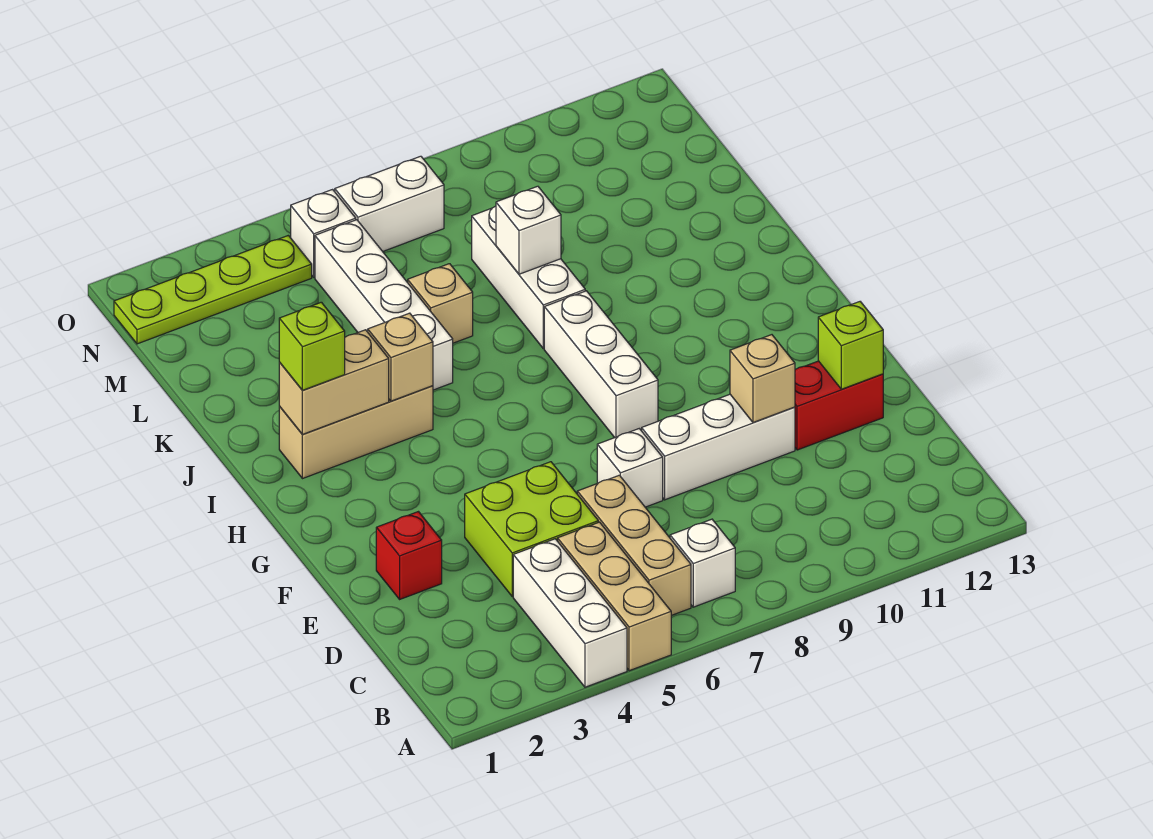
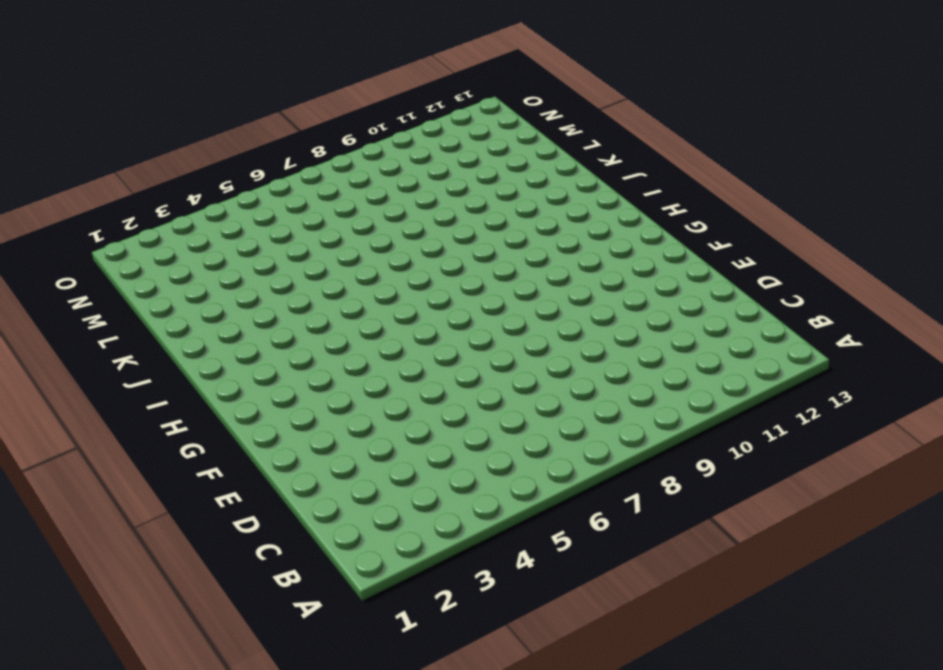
none -> white brick A4:C4 level 1
none -> tan brick A5:C5 level 1
none -> tan brick B6:D6 level 1

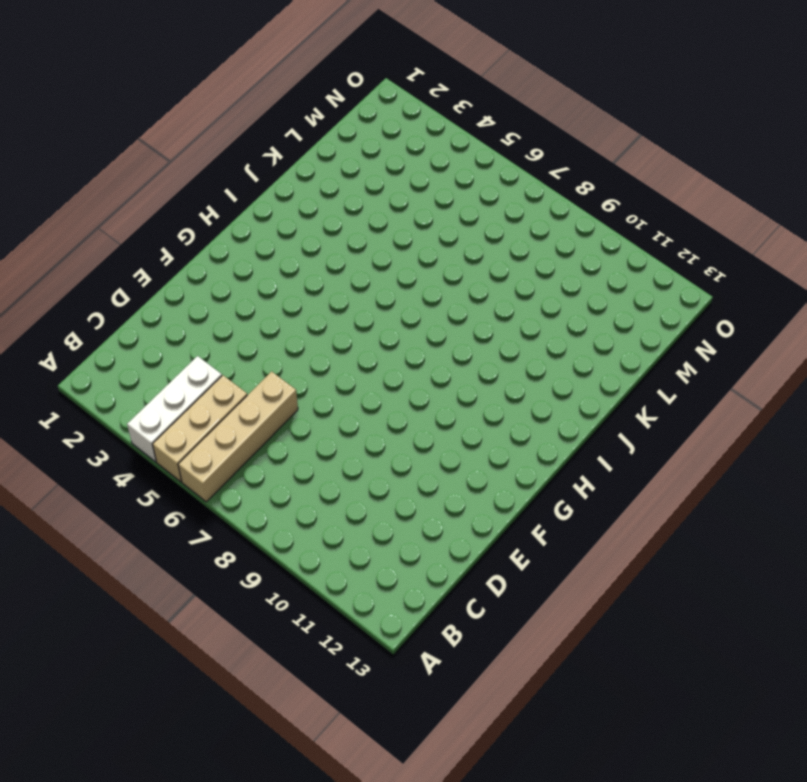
tan brick A6:D6 level 1 -> tan brick B6:D6 level 1
none -> white brick B7 level 1
none -> lime brick D4:E5 level 1
none -> red brick E2 level 1

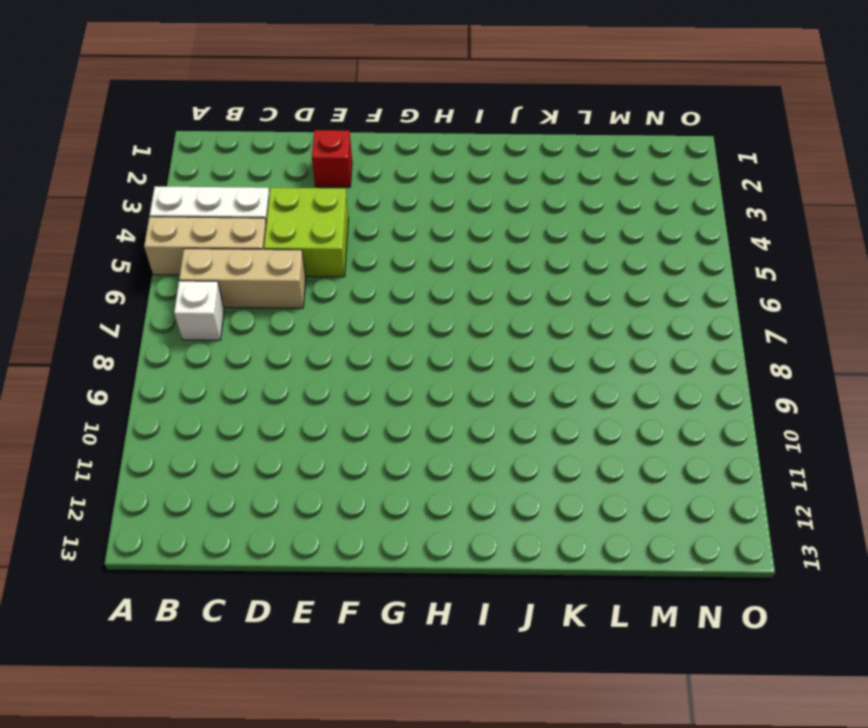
none -> white brick E7 level 1
none -> white brick E8:E10 level 1
none -> red brick E11:E12 level 1

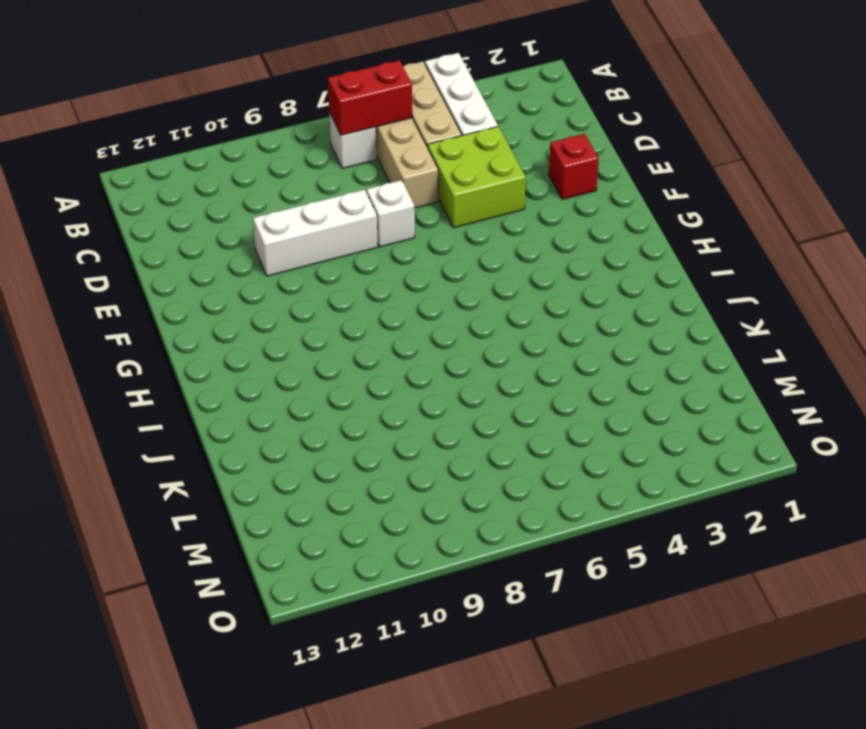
red brick B6:B7 level 2 -> red brick E11:E12 level 1
none -> white brick G8:I8 level 1
none -> tan brick I2:I4 level 1
none -> white brick J5:M5 level 1

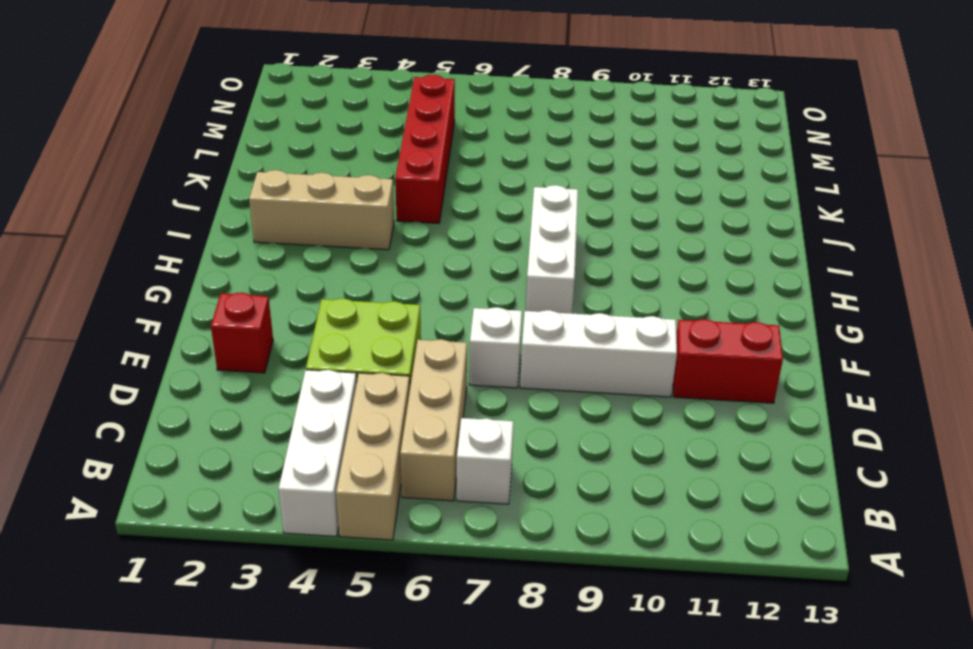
red brick J5:M5 level 1 -> white brick J5:M5 level 1
none -> white brick J8:L8 level 1
none -> tan brick K6 level 1
none -> lime plate N1:N4 level 1

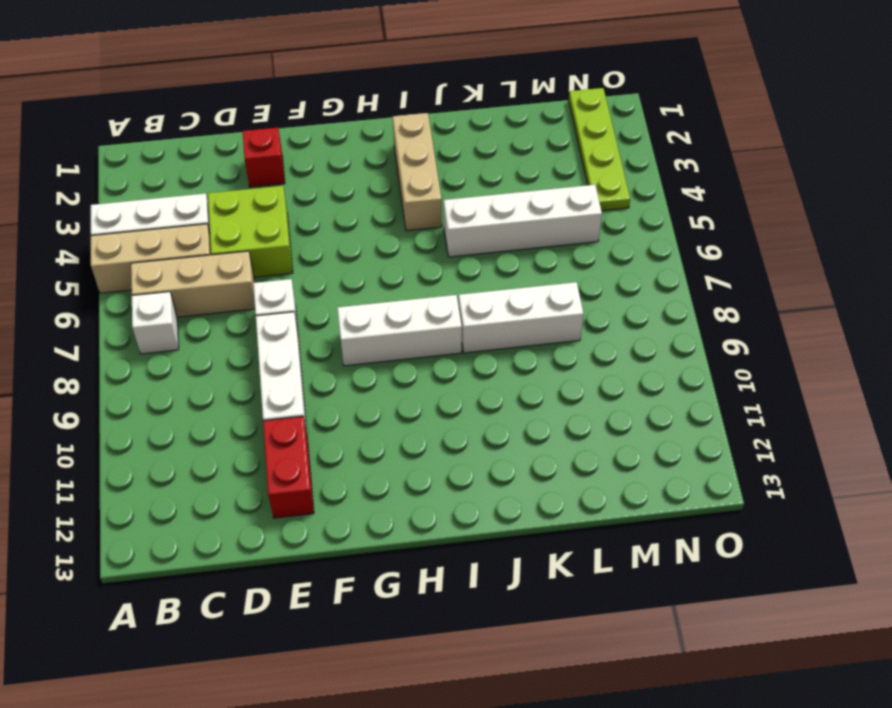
none -> tan brick K6 level 1
none -> white brick N5 level 1
none -> white brick N6:N7 level 1

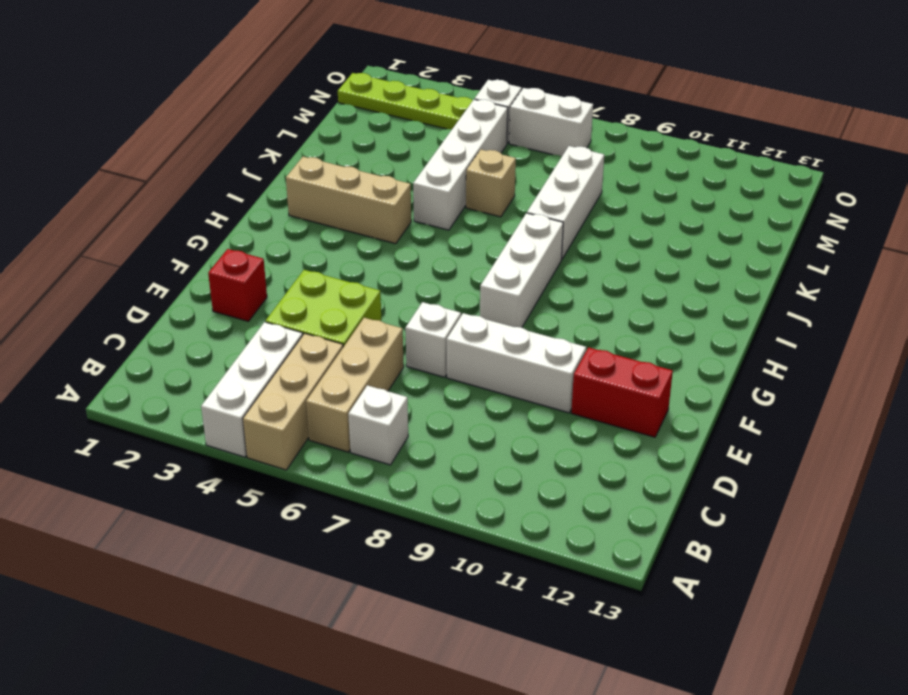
none -> tan brick E10 level 2
none -> lime brick E12 level 2
none -> tan brick I2:I3 level 2

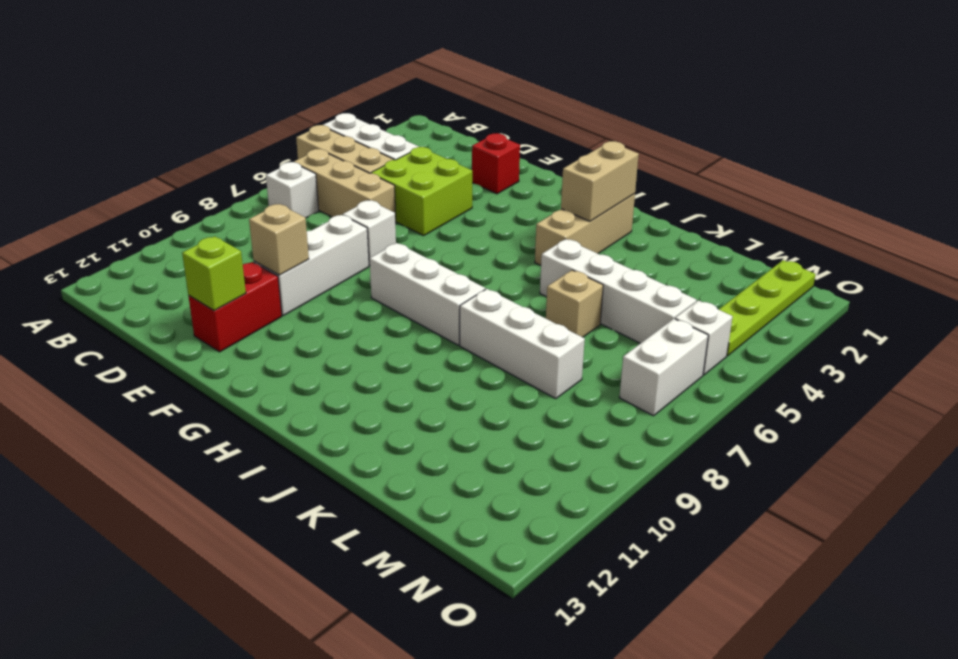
none -> tan brick I4 level 2
none -> white brick K8 level 2
none -> lime brick I2 level 3

